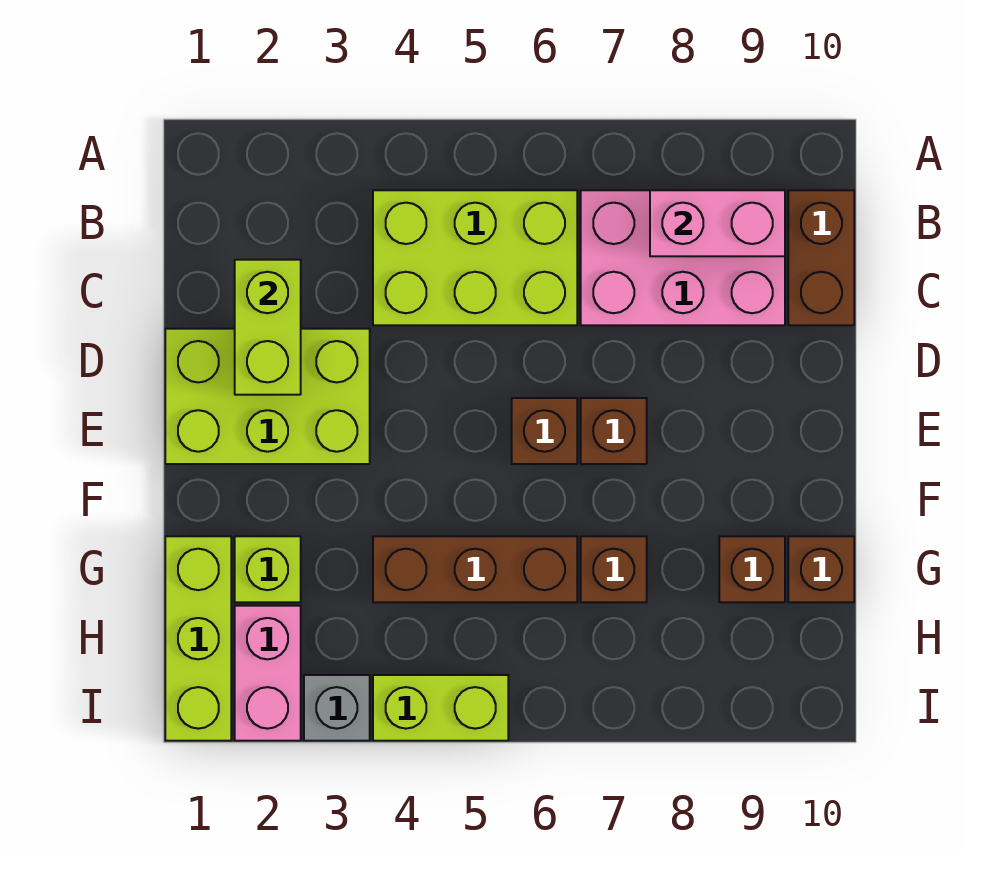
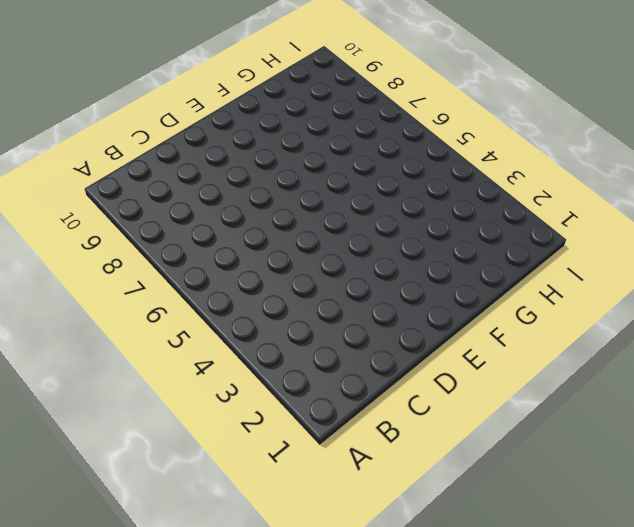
none -> lime brick B4:C6 level 1
none -> pink brick B7:C9 level 1
none -> brown brick B10:C10 level 1

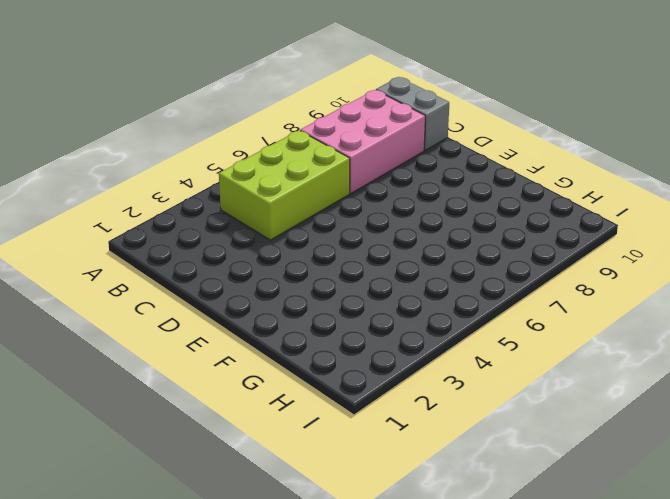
grey brick B10:C10 level 1 -> brown brick B10:C10 level 1
none -> lime brick D1:E3 level 1
none -> brown brick E6 level 1
none -> brown brick E7 level 1

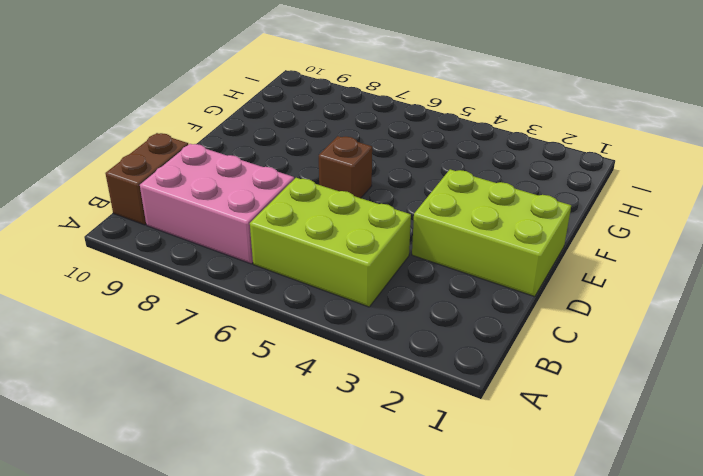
none -> brown brick E7 level 1
none -> lime brick G1:I1 level 1
none -> lime brick G2 level 1

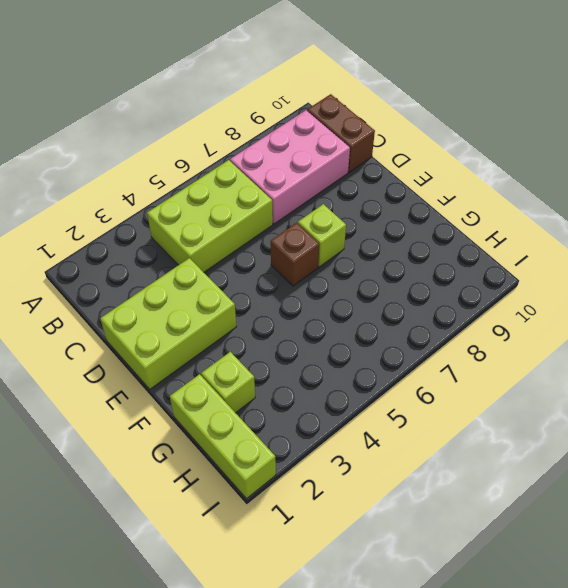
lime brick E7 level 1 -> brown brick E7 level 1
none -> brown brick G4:G6 level 1
none -> brown brick G7 level 1
none -> brown brick G9 level 1

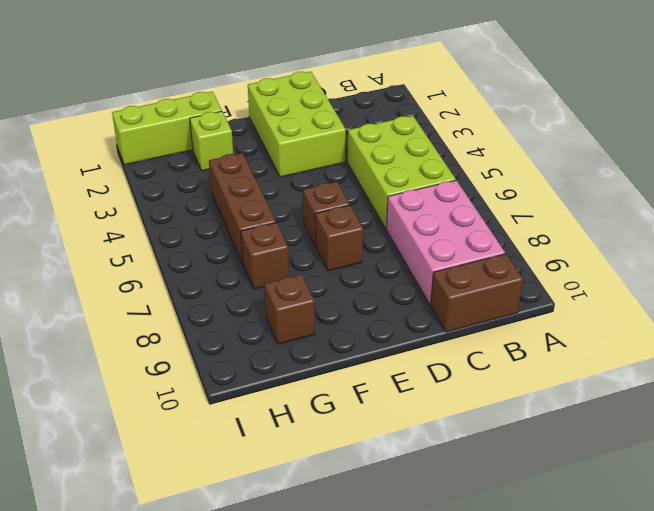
none -> brown brick G10 level 1
none -> pink brick H2:I2 level 1
none -> grey brick I3 level 1

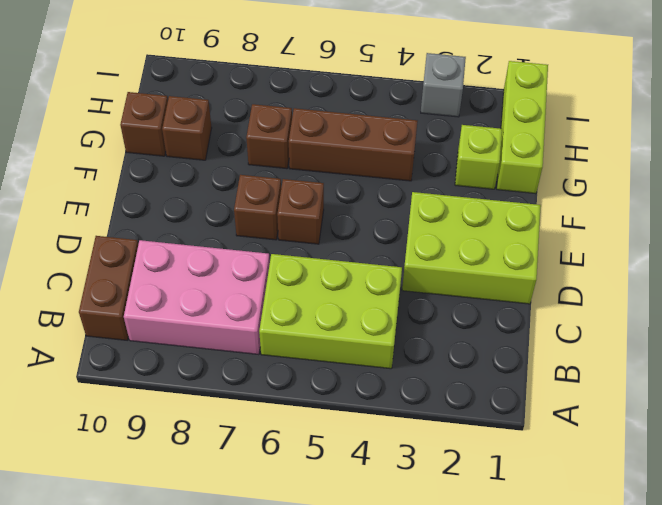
none -> pink brick H2:I2 level 1
none -> lime brick I4:I5 level 1
none -> pink brick B8:B9 level 2

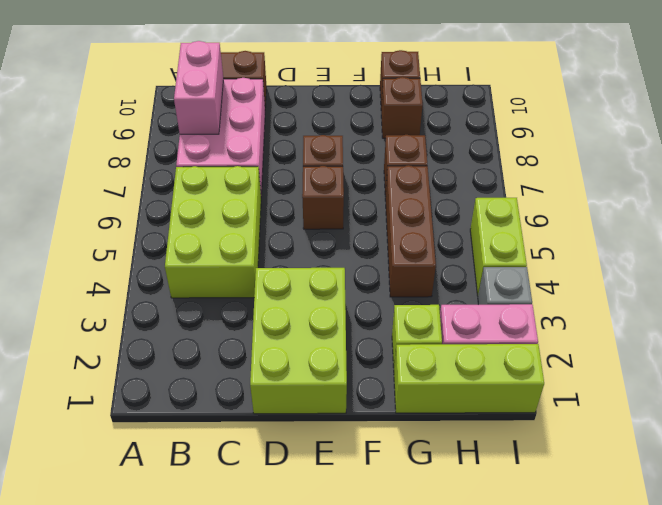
none -> lime brick C2:D2 level 2

